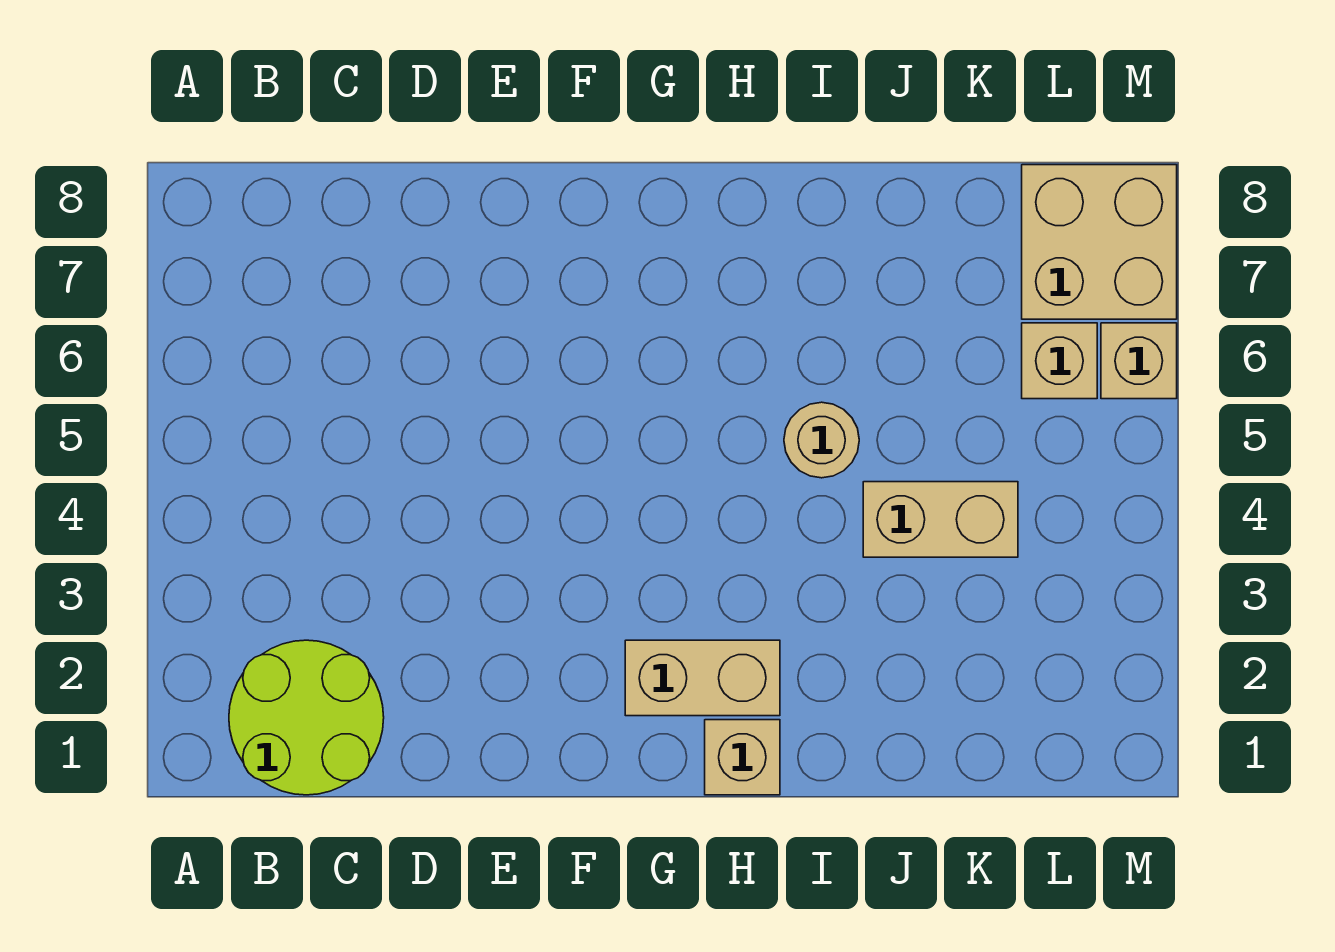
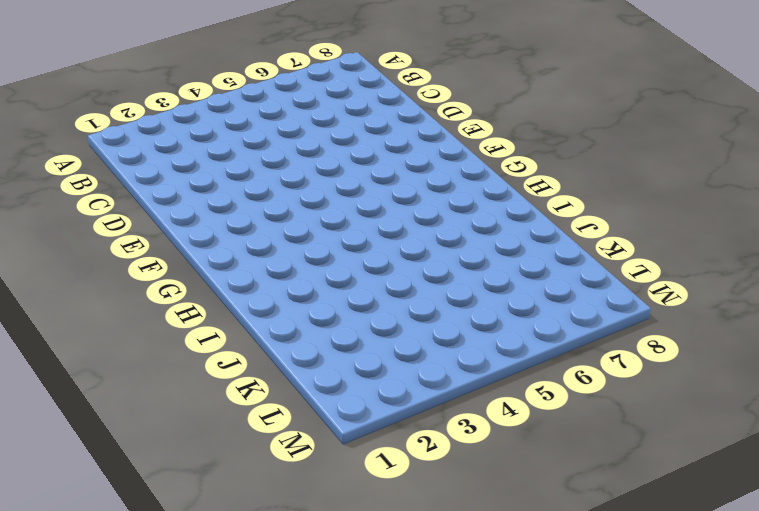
none -> lime round brick B1:C2 level 1
none -> tan brick G2:H2 level 1

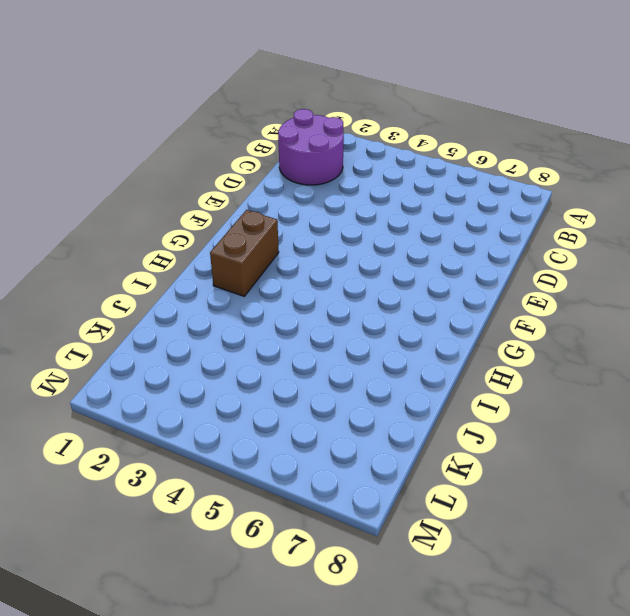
purple round brick B1:C2 level 1 -> lime round brick B1:C2 level 1
brown brick G2:H2 level 1 -> tan brick G2:H2 level 1
none -> tan brick H1 level 1
none -> tan round brick I5 level 1

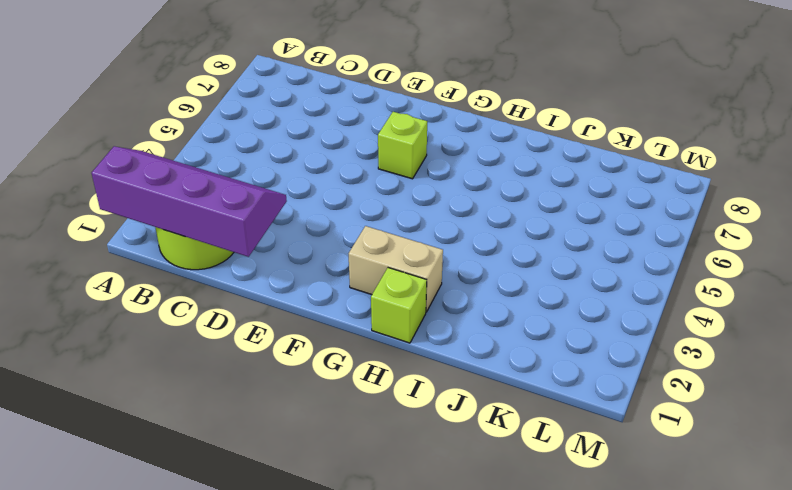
purple slope A1:D2 level 2 top 1 -> none
lime brick F6 level 1 -> none
lime brick H1 level 1 -> tan brick H1 level 1
none -> tan round brick I5 level 1
none -> tan brick J4:K4 level 1

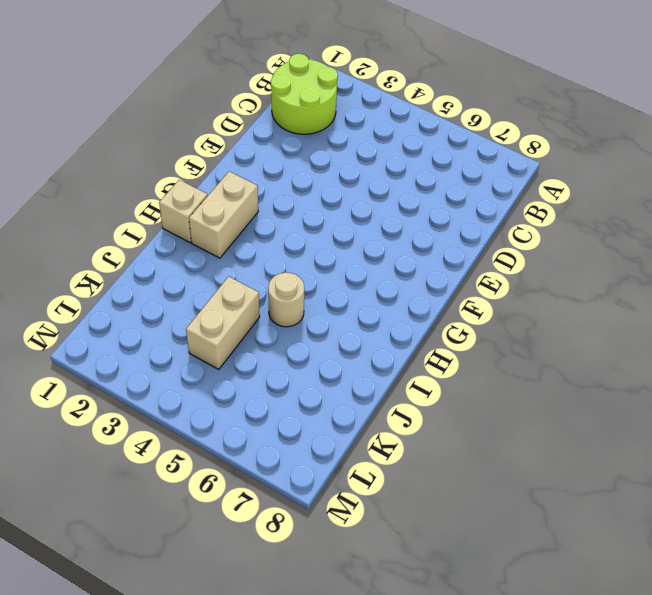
none -> tan brick L6 level 1
none -> tan brick L7:M8 level 1

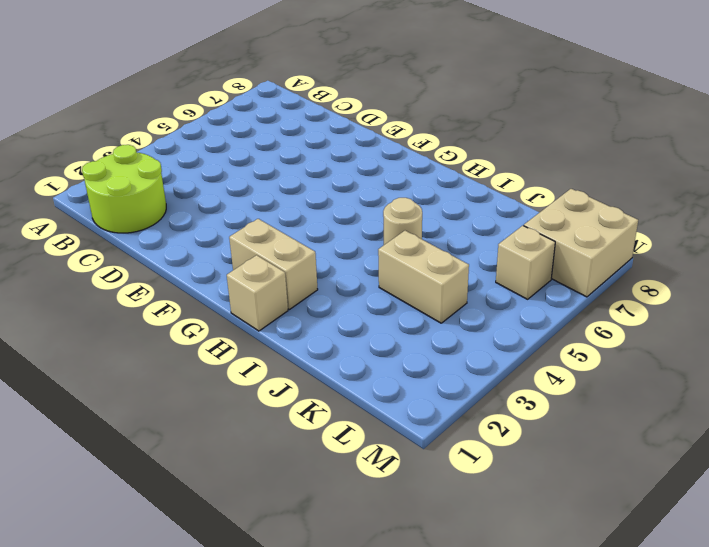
none -> tan brick M6 level 1

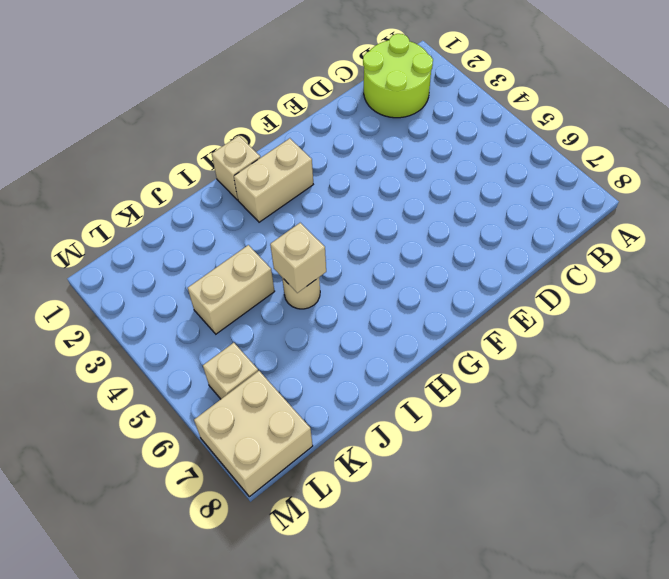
tan brick I5 level 2 -> tan brick M6 level 1

